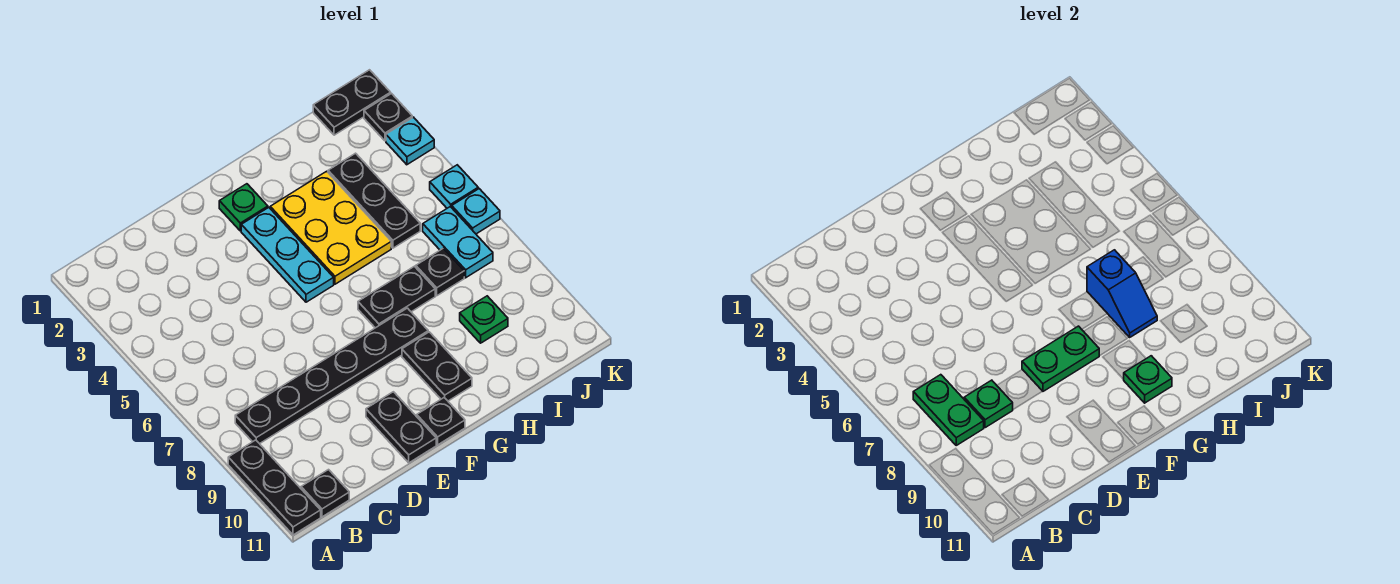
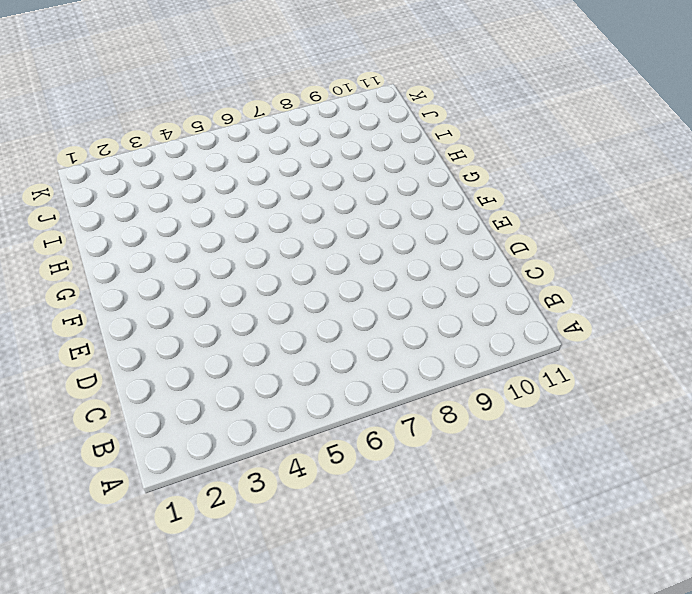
none -> black plate A9:A11 level 1
none -> black plate B8:G8 level 1
none -> black plate B11 level 1

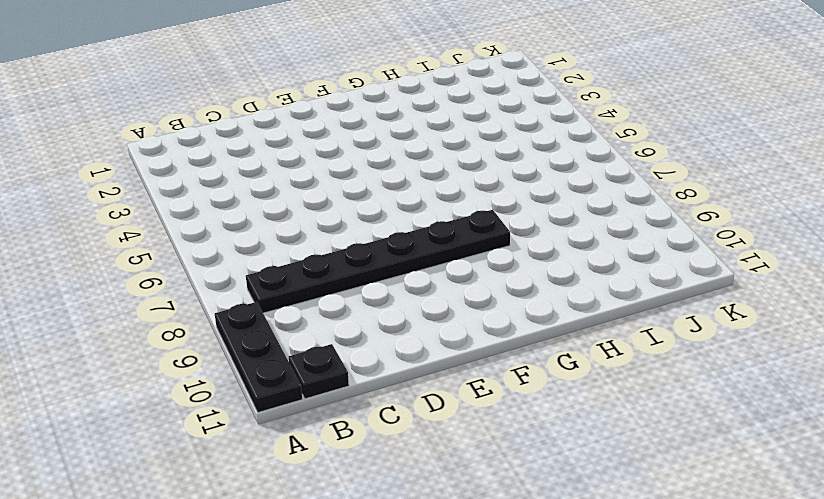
none -> black plate E10:E11 level 1
none -> green plate F2 level 1
none -> cyan plate F3:F5 level 1

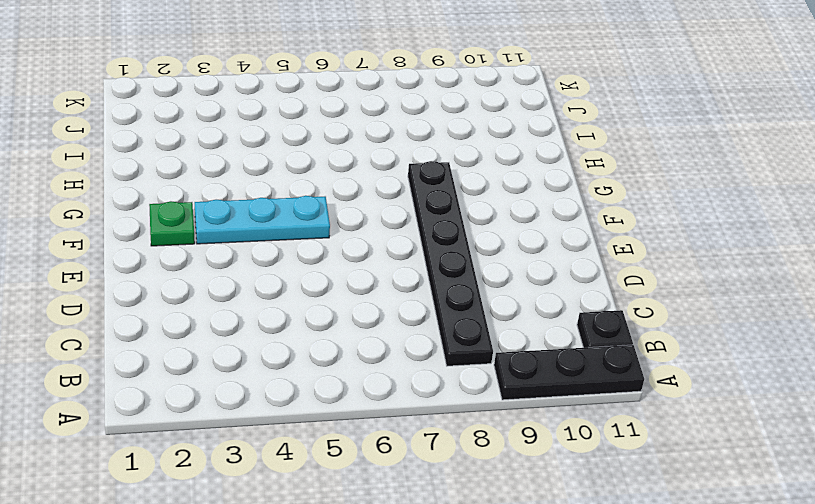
none -> black plate E10:E11 level 1
none -> black plate F11 level 1
none -> yellow plate G3:H5 level 1

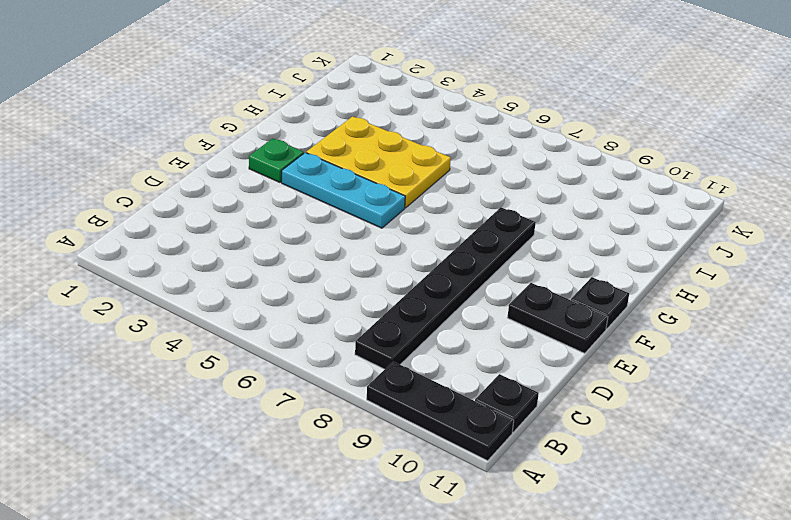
none -> black plate G7:H7 level 1
none -> black plate G9:G10 level 1
none -> black plate I3:I5 level 1

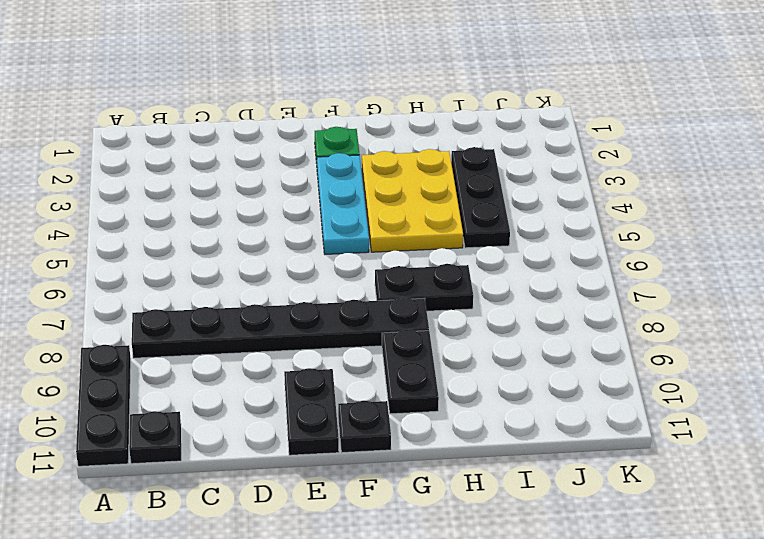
none -> black plate I7 level 1
none -> green plate I9 level 1
none -> black plate J1:K1 level 1

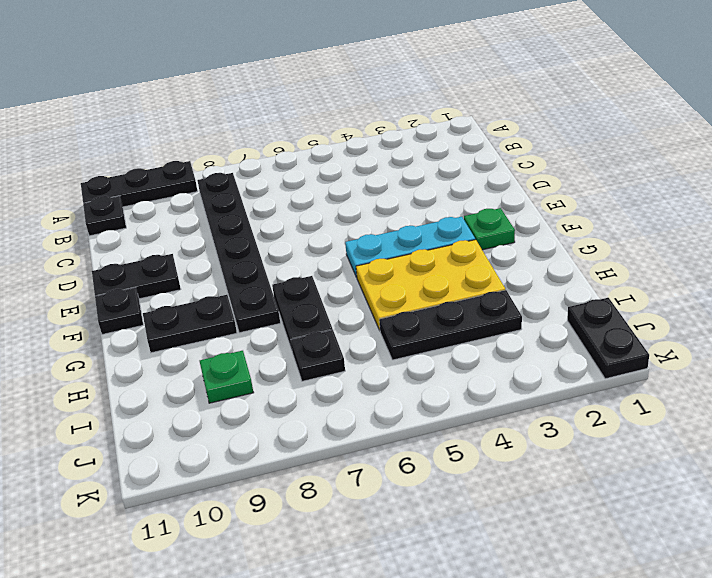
none -> cyan plate J6:J7 level 1
none -> black plate K2 level 1
none -> cyan plate K3 level 1

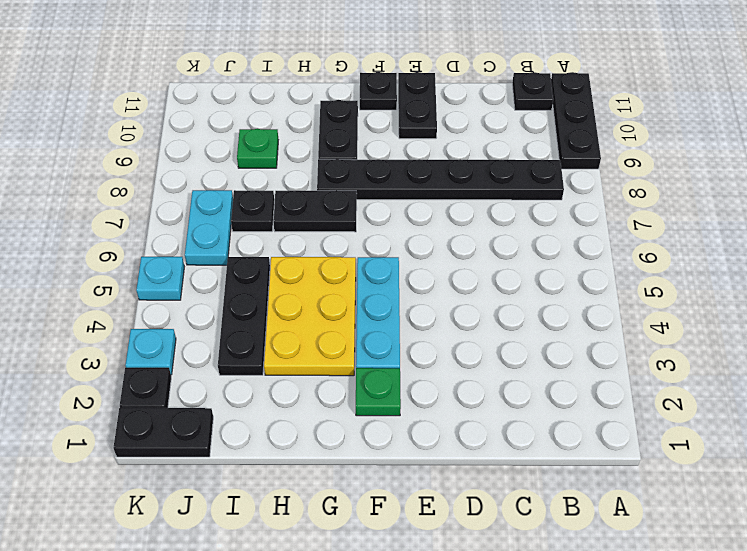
none -> cyan plate K6 level 1
none -> green plate B7:B8 level 2
none -> green plate C8 level 2

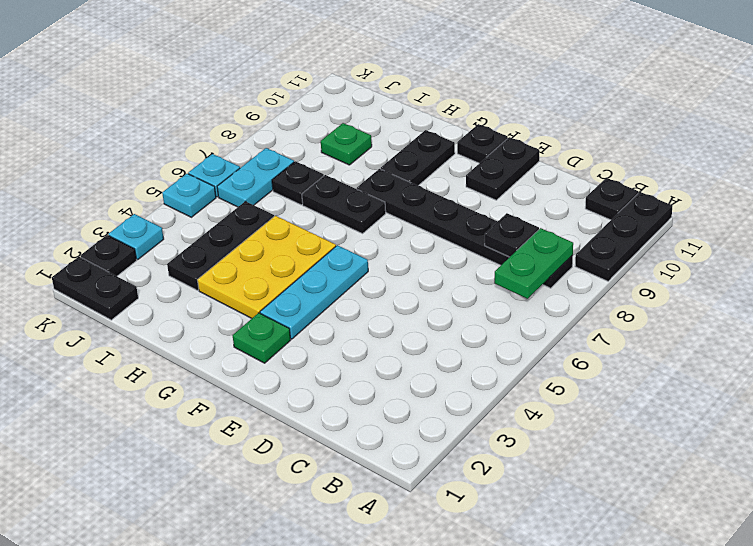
black plate C8 level 2 -> green plate C8 level 2
none -> green plate E8:F8 level 2
none -> green plate G10 level 2
none -> blue slope H7:H8 level 2 top 7

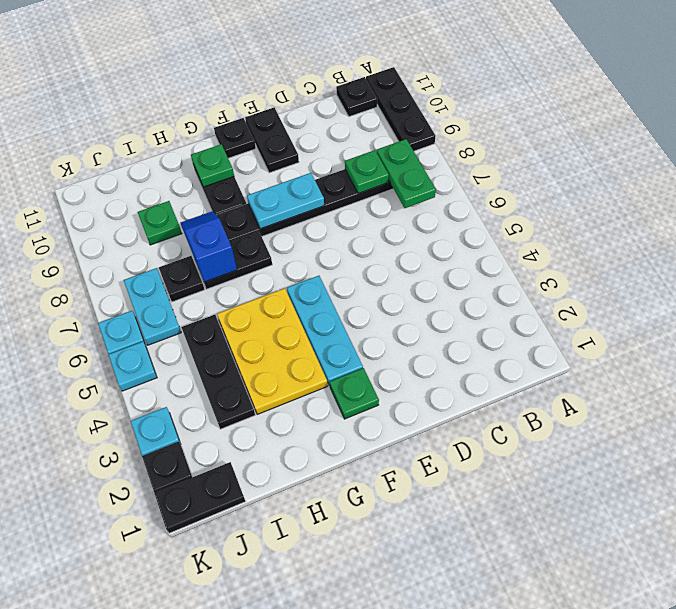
cyan plate E8:F8 level 2 -> green plate E8:F8 level 2

